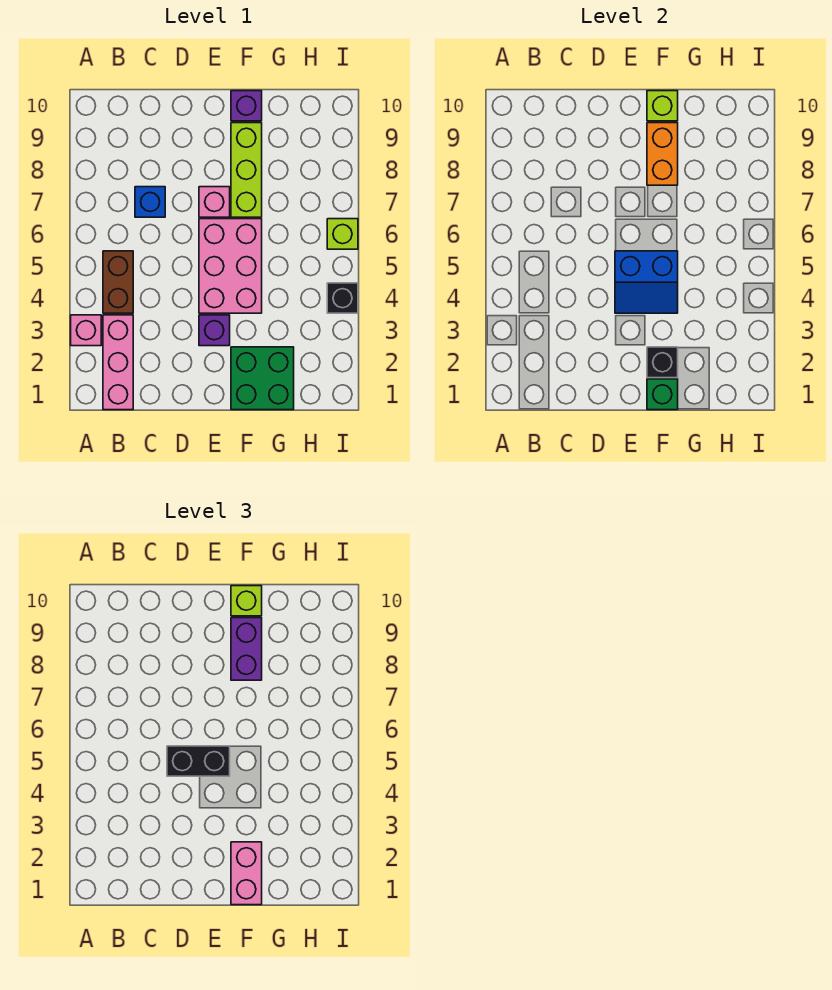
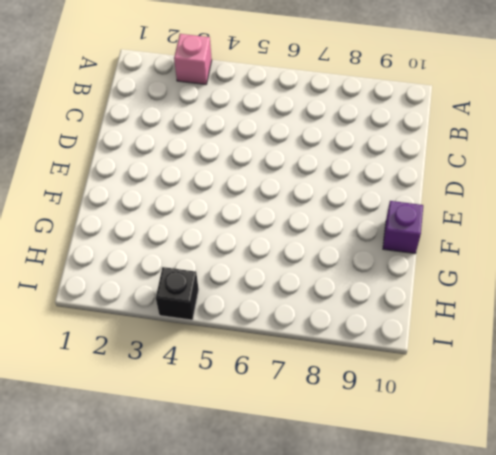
none -> pink brick B1:B3 level 1
none -> brown brick B4:B5 level 1
none -> blue brick C7 level 1

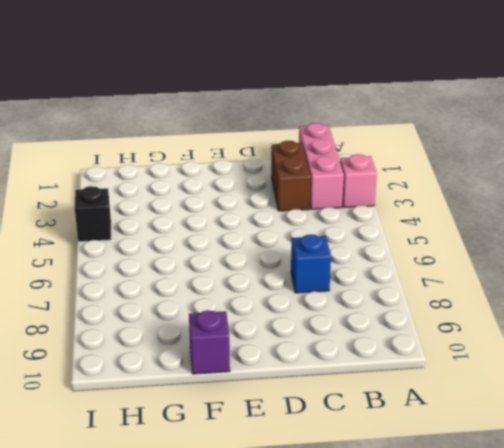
brown brick C2:C3 level 1 -> brown brick B4:B5 level 1
none -> purple brick E3 level 1
none -> pink brick E4:F6 level 1
none -> pink brick E7 level 1

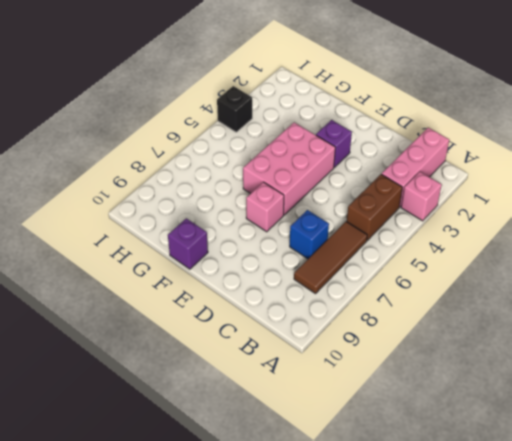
brown tile B6:B8 level 1 -> none
none -> green brick F1:G2 level 1
none -> lime brick F7:F9 level 1
none -> lime brick I6 level 1

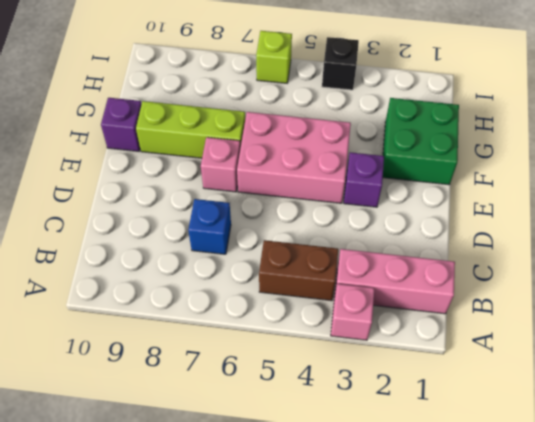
none -> blue slope E4:F5 level 2 top 5
none -> green brick F1 level 2
none -> black brick F2 level 2

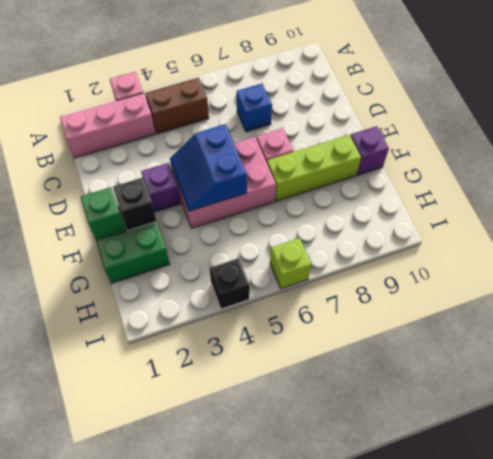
none -> orange brick F8:F9 level 2
none -> lime brick F10 level 2
none -> black brick D5:E5 level 3

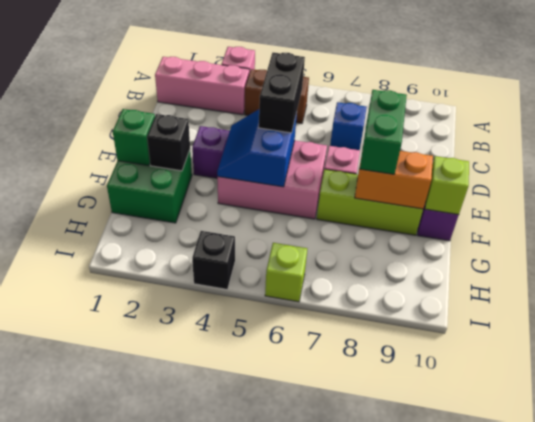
green brick E8:F8 level 3 -> purple brick F8:F9 level 3
none -> pink brick F1:F2 level 3
none -> lime brick F10 level 3

